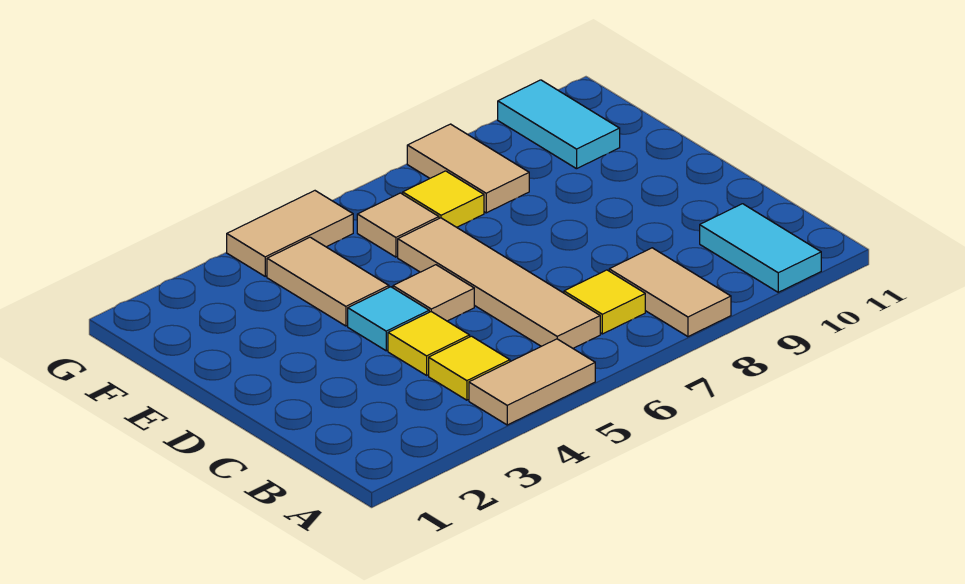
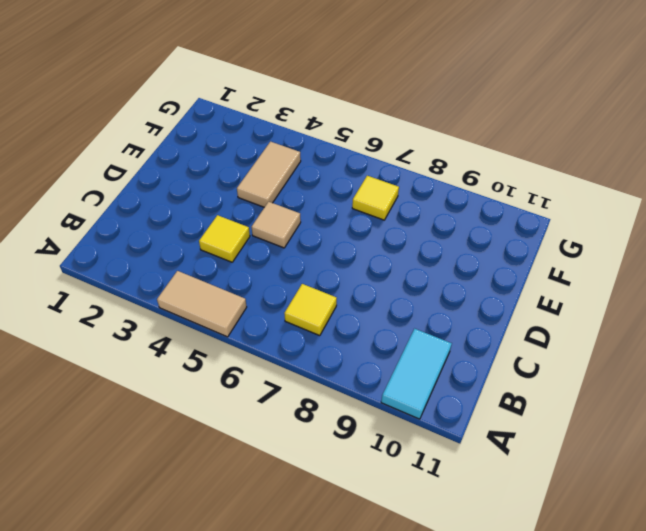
none -> tan tile A8:B8 level 1
none -> yellow tile B4 level 1
none -> tan tile B6:E6 level 1

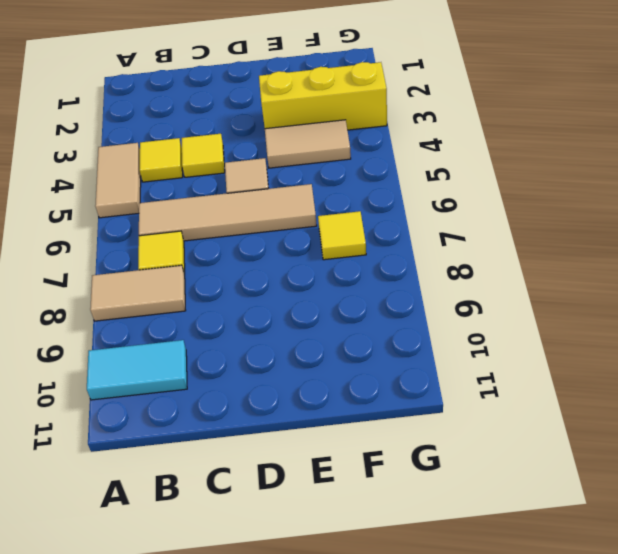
yellow brick E3:G3 level 1 -> none
none -> cyan tile D4 level 1
none -> tan tile F6 level 1
none -> tan tile F8:G8 level 1

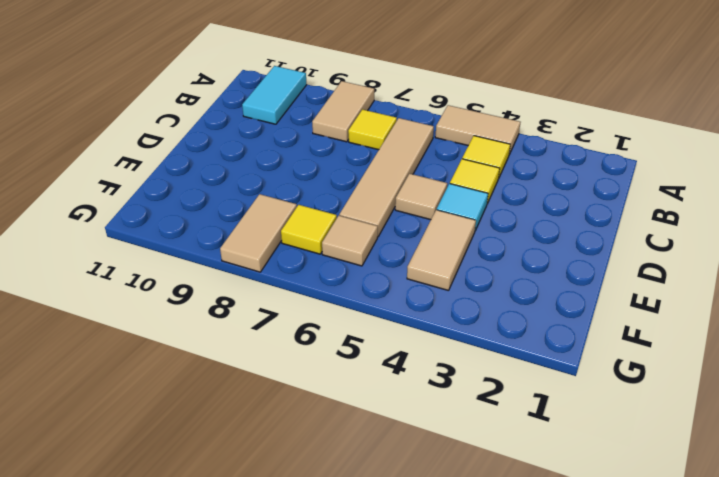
none -> cyan tile F10:G10 level 1
none -> tan tile G4:G5 level 1

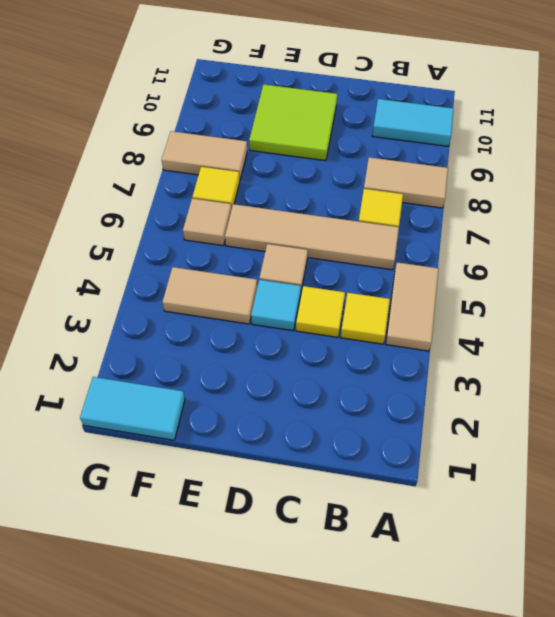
lime tile D9:E10 level 1 -> none
cyan tile F1:G1 level 1 -> cyan tile F10:G10 level 1
none -> tan tile G4:G5 level 1

